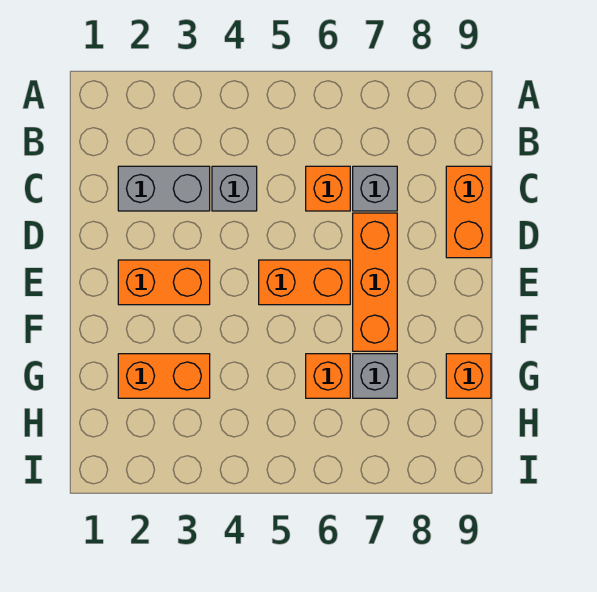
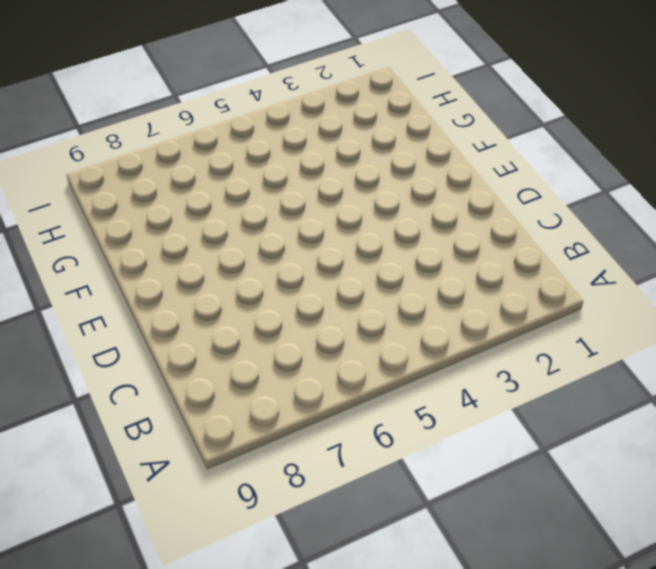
none -> grey brick C2:C3 level 1
none -> grey brick C4 level 1
none -> orange brick C6 level 1

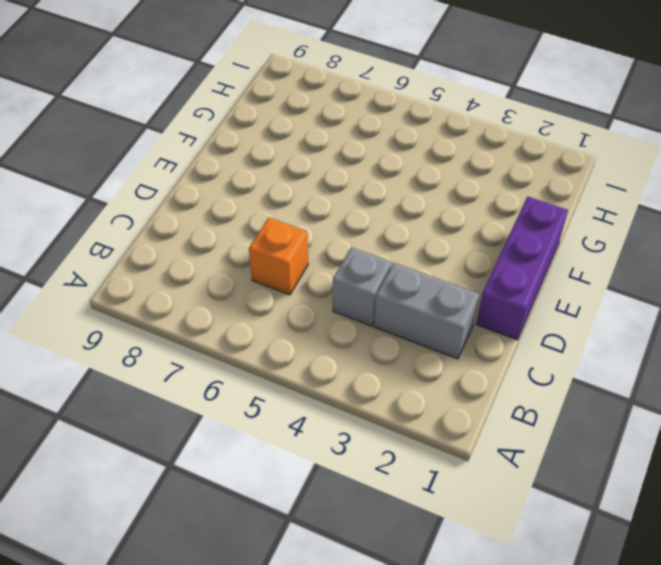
purple brick D1:F1 level 1 -> none
none -> grey brick C7 level 1
none -> orange brick C9:D9 level 1
none -> orange brick D7:F7 level 1

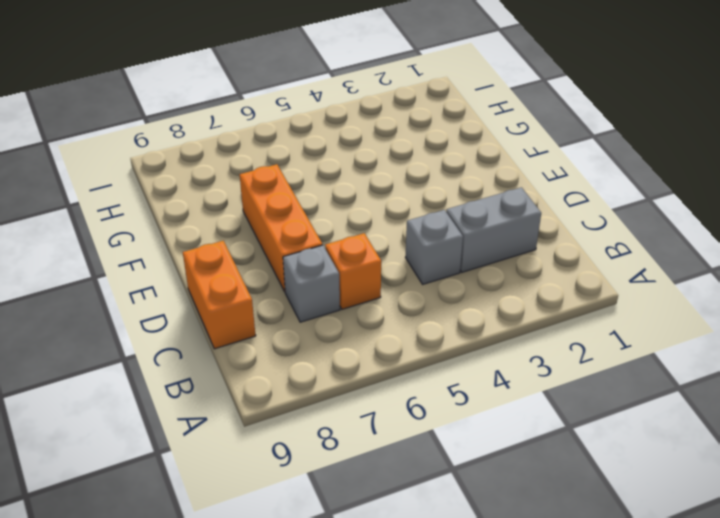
none -> orange brick E2:E3 level 1
none -> orange brick E5:E6 level 1
none -> orange brick G2:G3 level 1

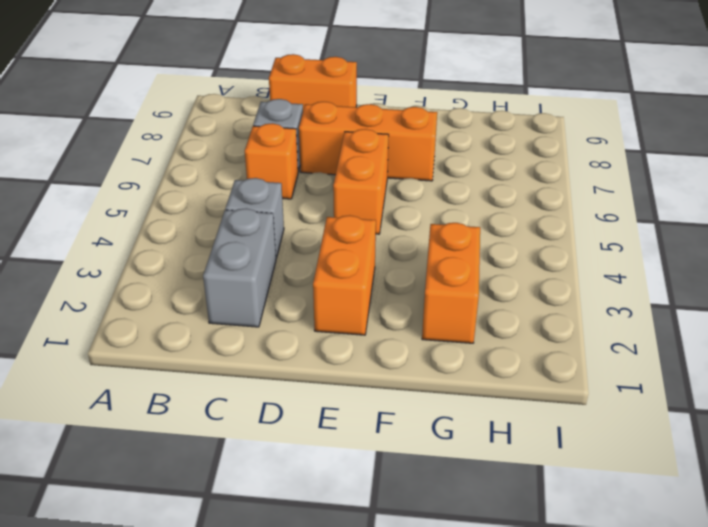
none -> orange brick G6 level 1
none -> grey brick G7 level 1
none -> orange brick G9 level 1

